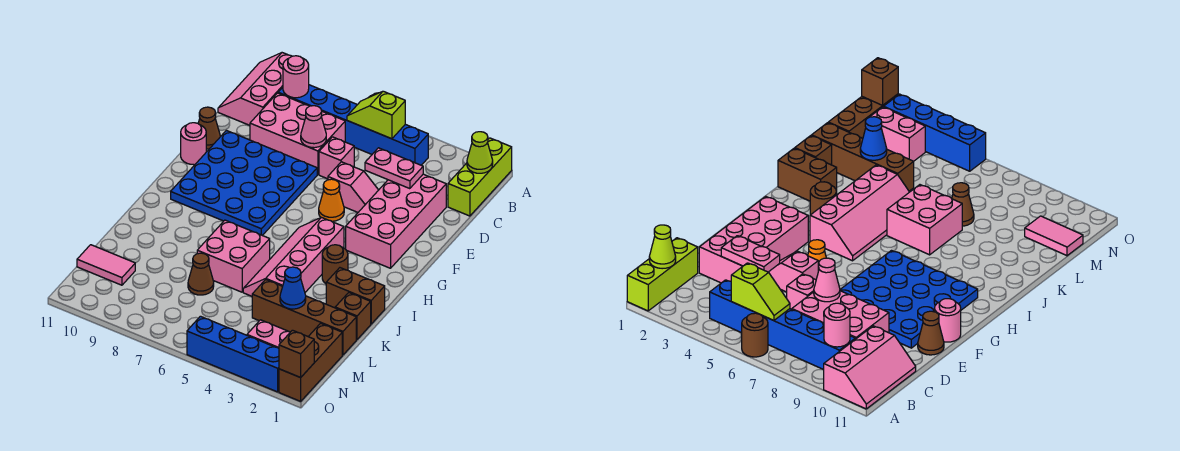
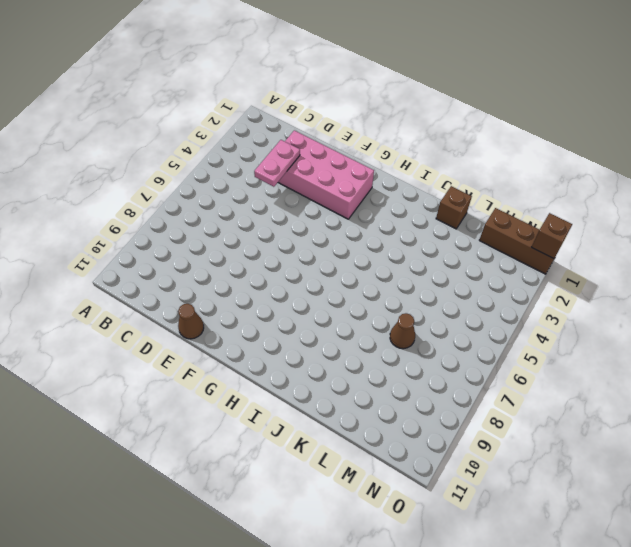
none -> lime brick A1:C1 level 1
none -> brown round brick A6 level 1
none -> pink slope A10:C11 level 1 top 10
none -> blue brick B4:B9 level 1

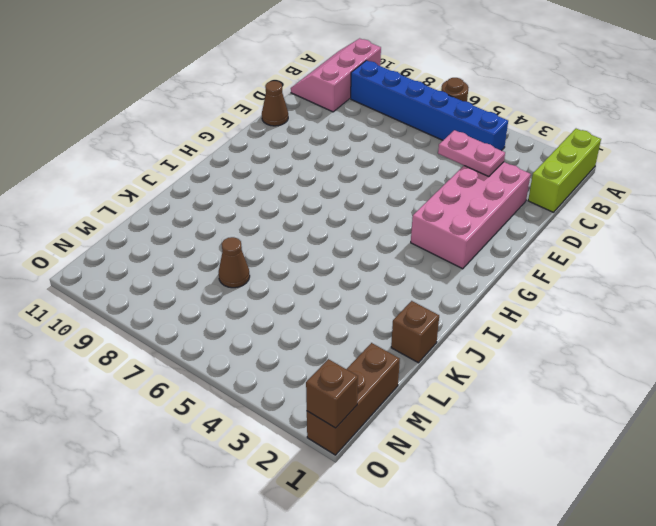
none -> pink brick C7:D9 level 1
none -> pink brick D6 level 1
none -> pink slope E4:E5 level 1 top 5
none -> blue plate E7:H10 level 1

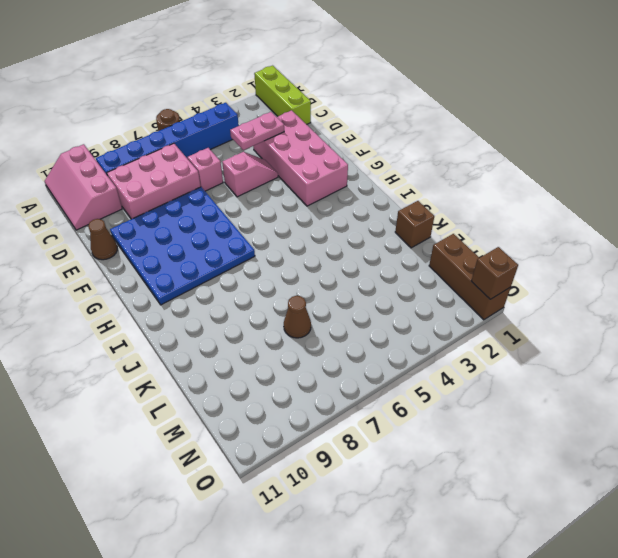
none -> orange cone F5 level 1
none -> pink round brick F11 level 1
none -> pink slope H4:K5 level 1 top 4
none -> brown round brick I3 level 1

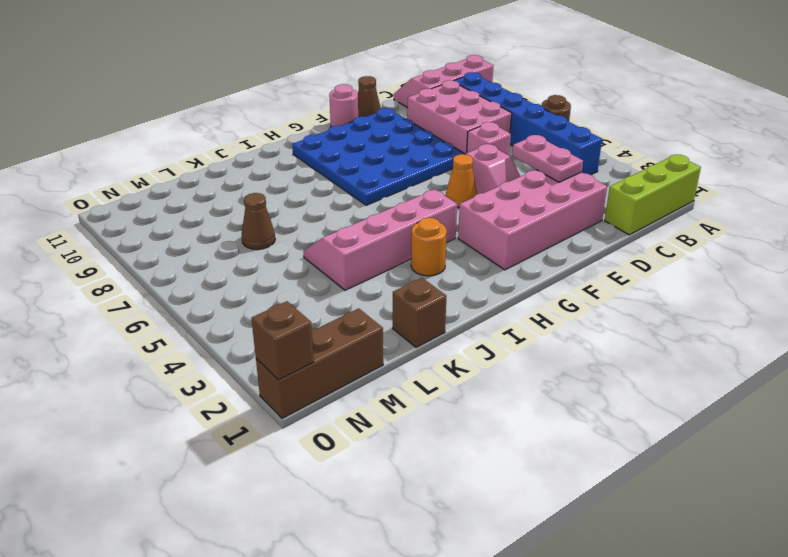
orange round brick I3 level 1 -> brown round brick I3 level 1
none -> brown brick J1:J2 level 1
none -> pink brick J6:K7 level 1
none -> brown brick L1:L4 level 1
none -> pink tile M10:M11 level 1

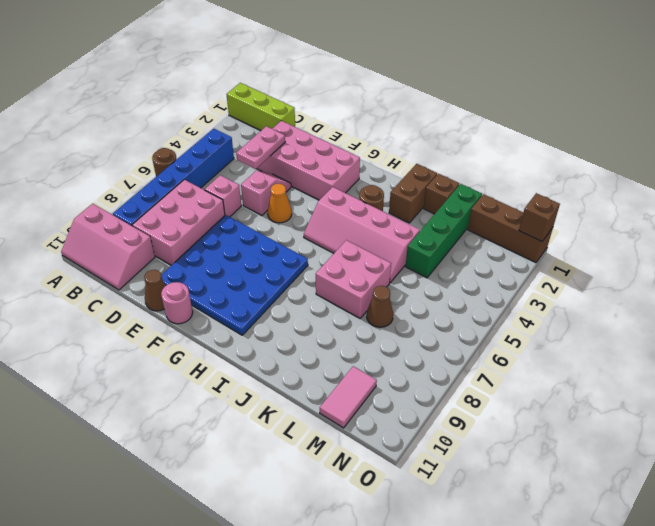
green brick L1:L4 level 1 -> brown brick L1:L4 level 1
none -> pink brick N2:N3 level 1
none -> blue brick O2:O5 level 1
none -> lime cone B1 level 2
none -> lime slope B5:B6 level 2 top 5

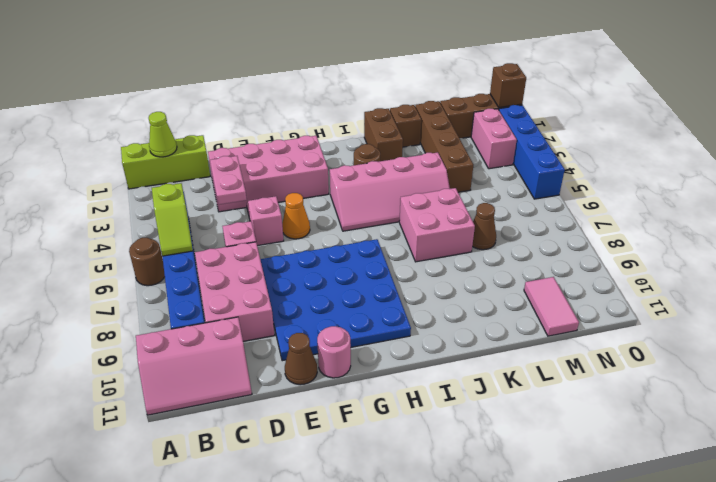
none -> pink round brick B9 level 2
none -> pink cone D7 level 2
none -> blue cone L3 level 2

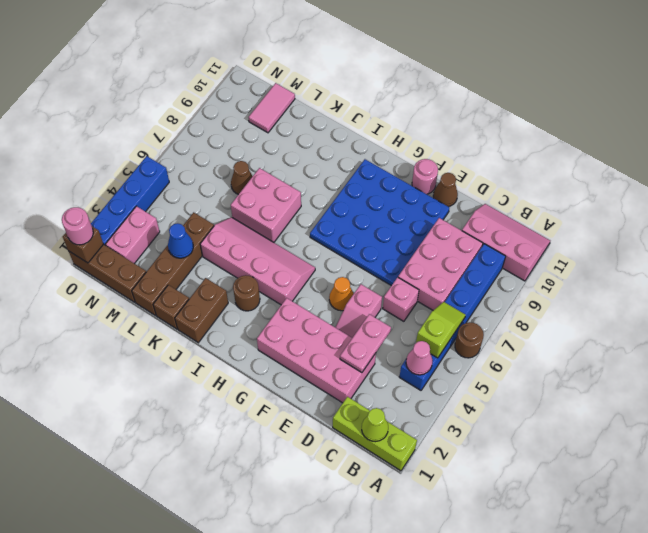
pink cone B4 level 2 -> pink cone D7 level 2
pink round brick O1 level 3 -> pink round brick B9 level 2

